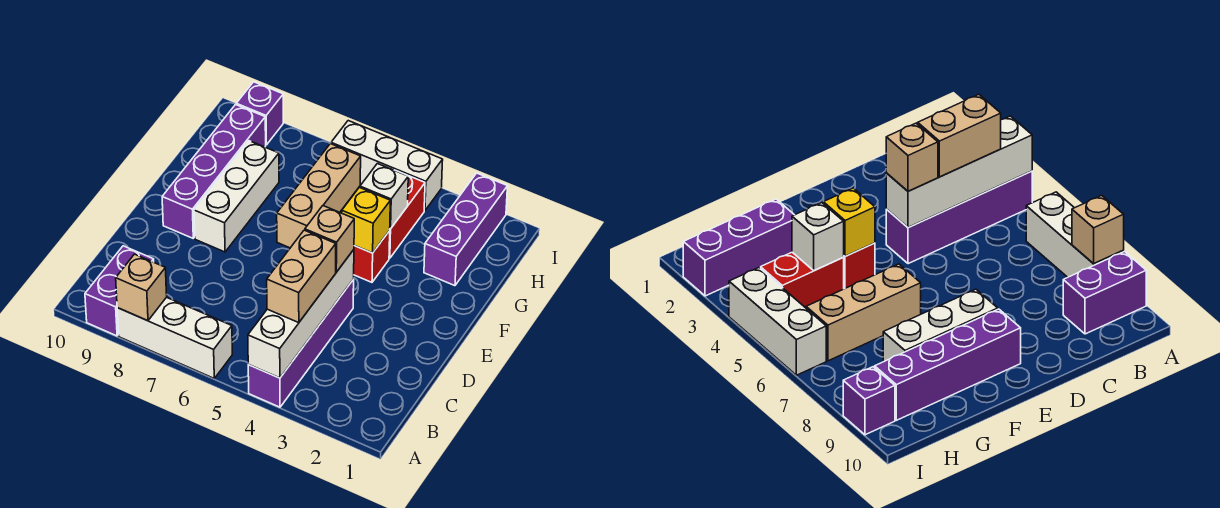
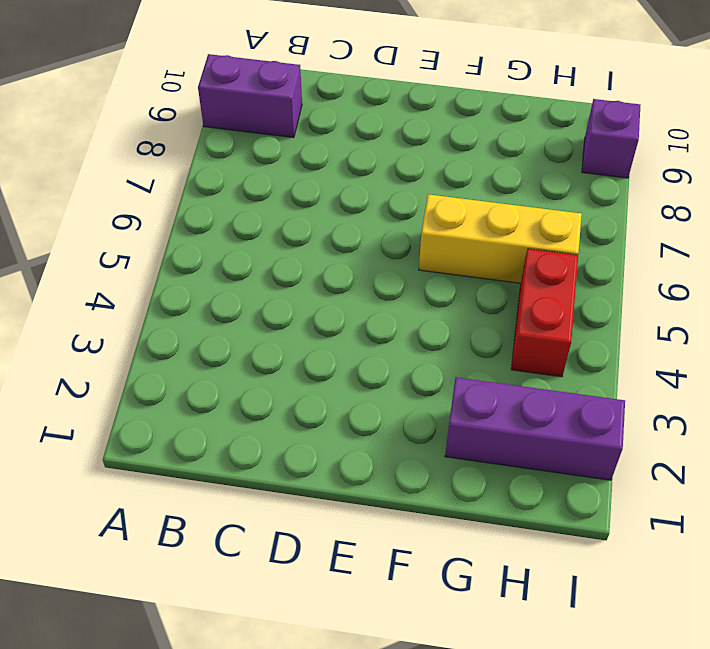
yellow brick F6:H6 level 1 -> tan brick F6:H6 level 1
red brick H4:H5 level 1 -> red brick G4:H4 level 1
none -> purple brick A4:D4 level 1
none -> white brick A6:A8 level 1
none -> white brick E8:G8 level 1

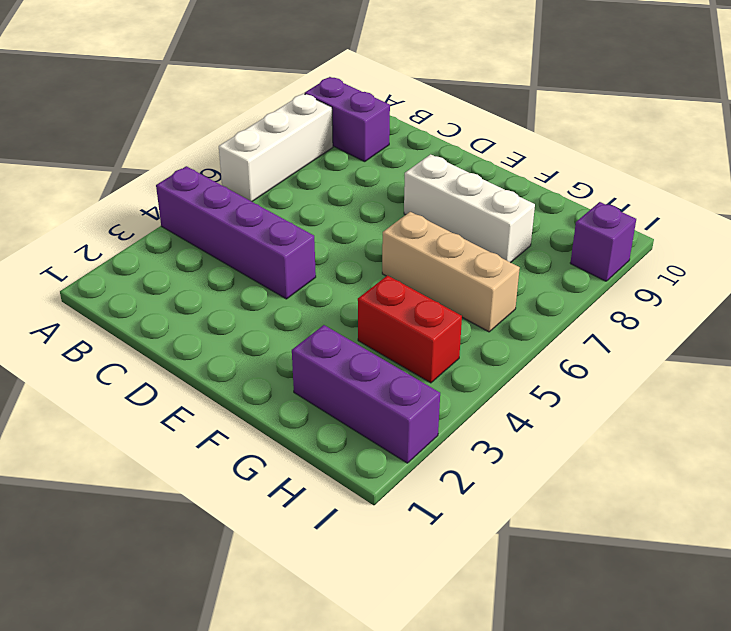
none -> purple brick E9:H9 level 1
none -> red brick F4 level 1
none -> white brick I4:I6 level 1

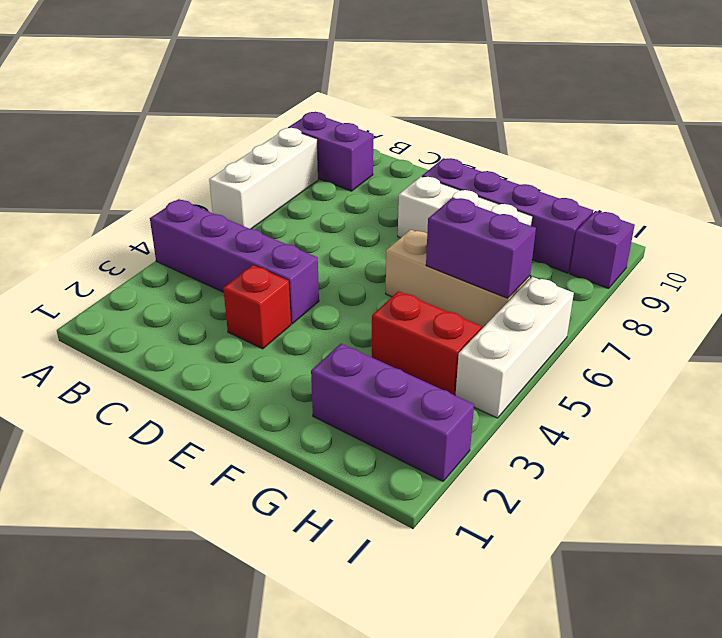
red brick D3 level 1 -> red brick F4 level 1
purple brick G6:H6 level 2 -> none
none -> white brick A4:D4 level 2
none -> tan brick A8 level 2
none -> yellow brick F4 level 2

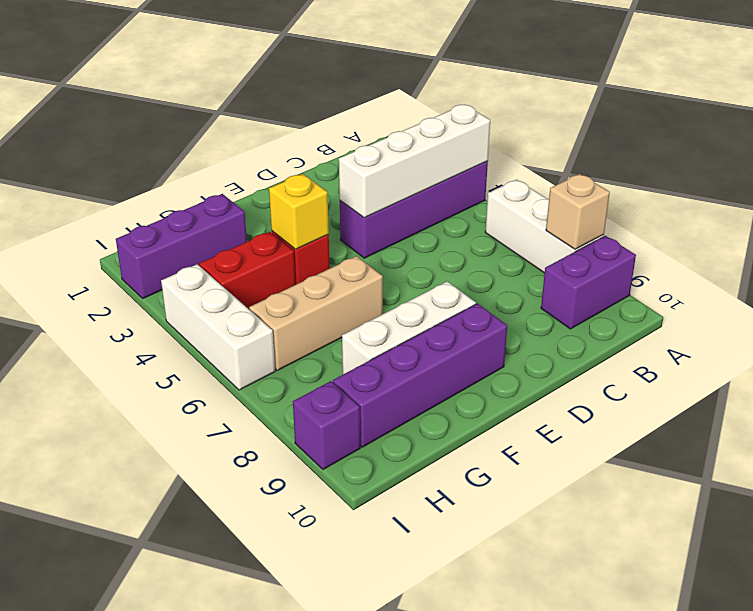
none -> white brick G4 level 2
none -> tan brick B4:C4 level 3
none -> tan brick D4 level 3

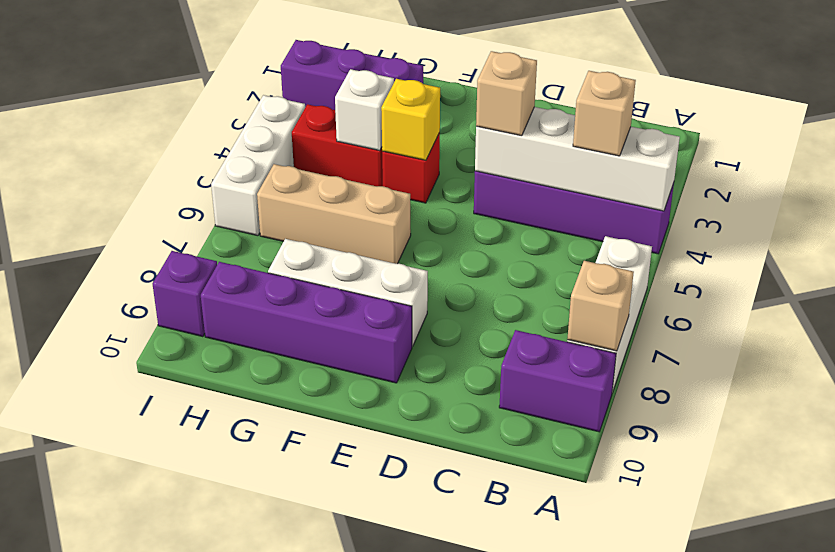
tan brick B4 level 3 -> tan brick B4:C4 level 3

